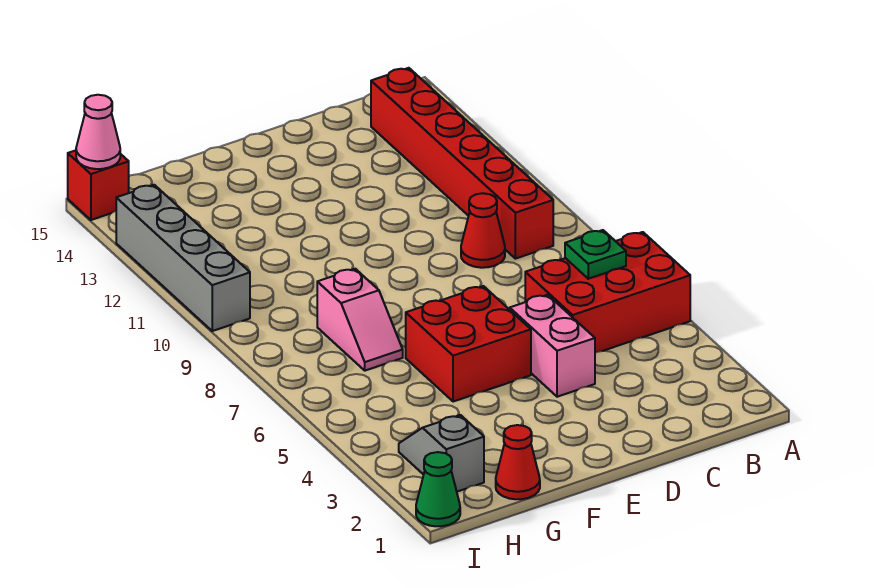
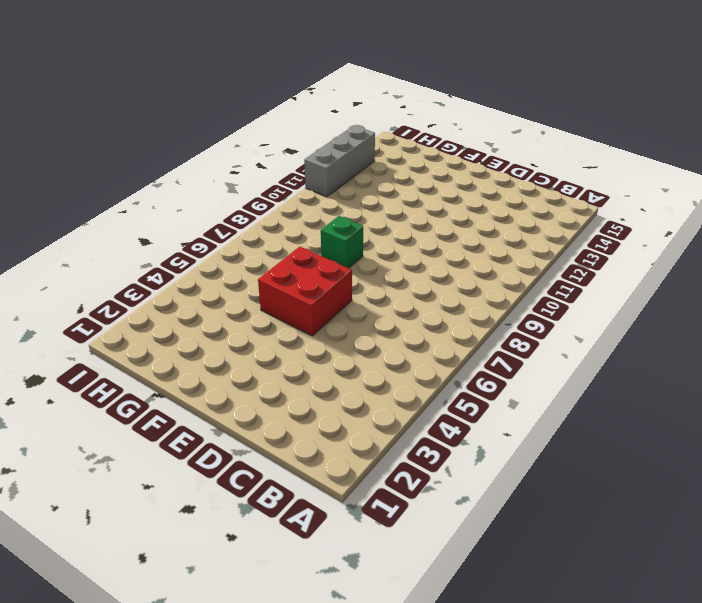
green brick F8 level 1 -> none
grey brick I11:I13 level 1 -> grey brick I10:I13 level 1
none -> red brick A5:C6 level 1
none -> red brick B9:B14 level 1
none -> red cone C9 level 1

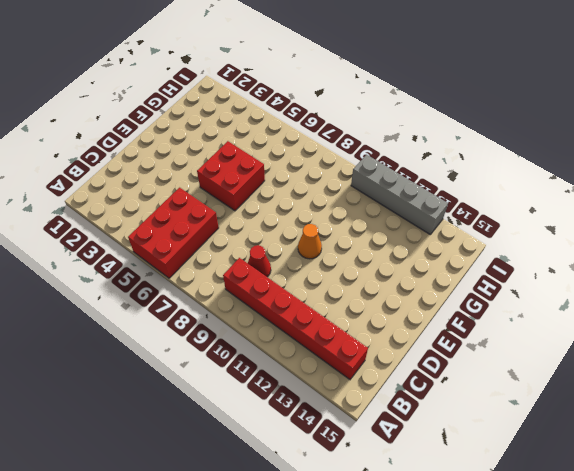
orange cone E10 level 1 -> none
none -> pink brick D4:D5 level 1
none -> red cone G1 level 1
none -> pink slope G7:G8 level 1 top 8

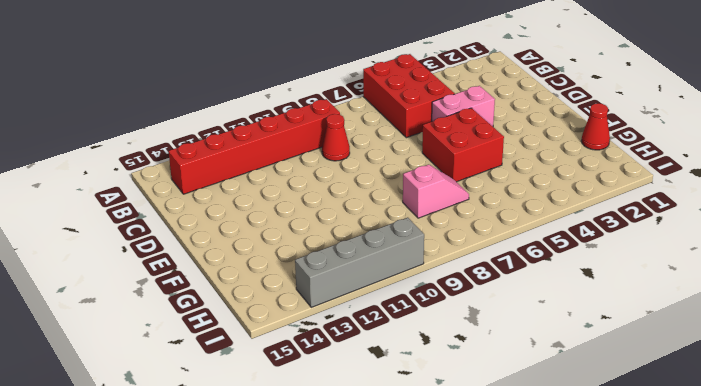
none -> grey slope H2:H3 level 1 top 2
none -> green cone I1 level 1
none -> red brick I15 level 1

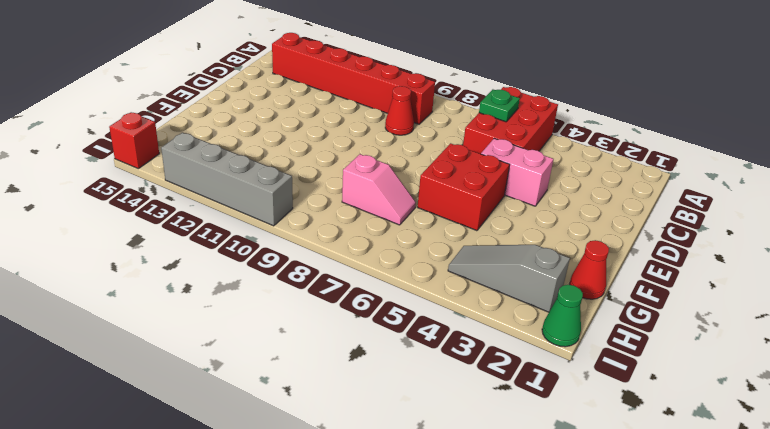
grey slope H2:H4 level 1 top 2 -> grey slope H2:H3 level 1 top 2
none -> pink cone I15 level 2

